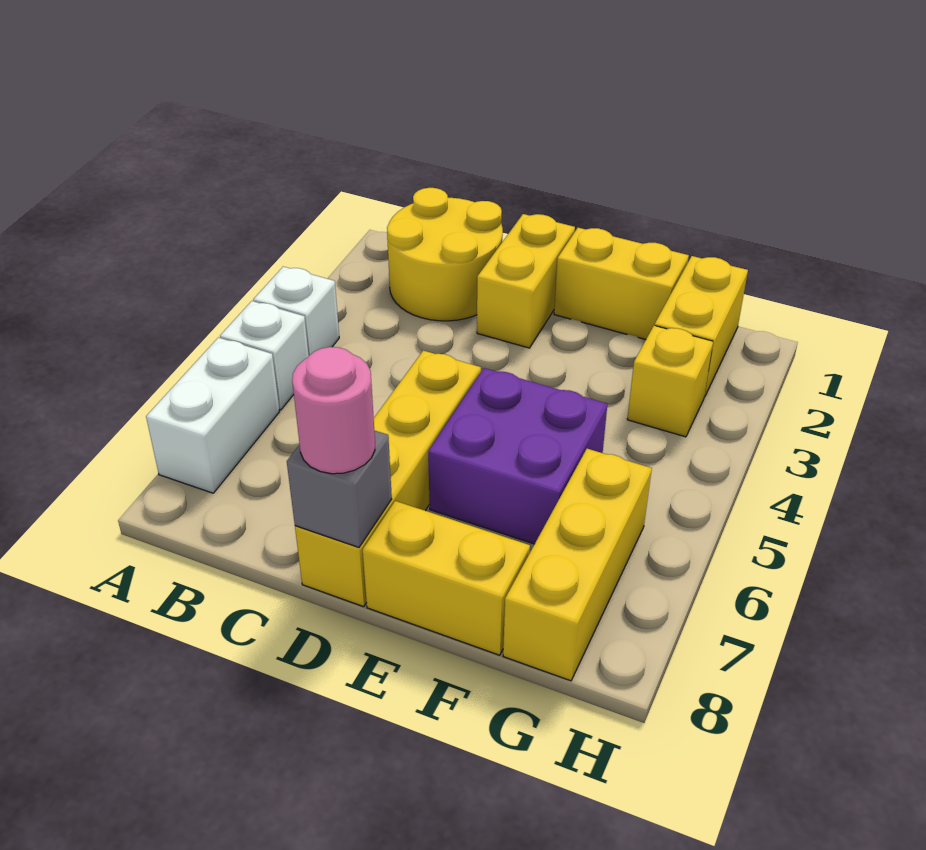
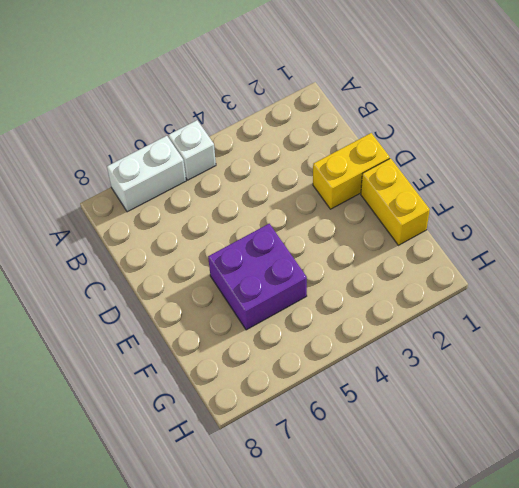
none -> white brick A4 level 1
none -> yellow round brick B1:C2 level 1
none -> yellow brick D5:D8 level 1

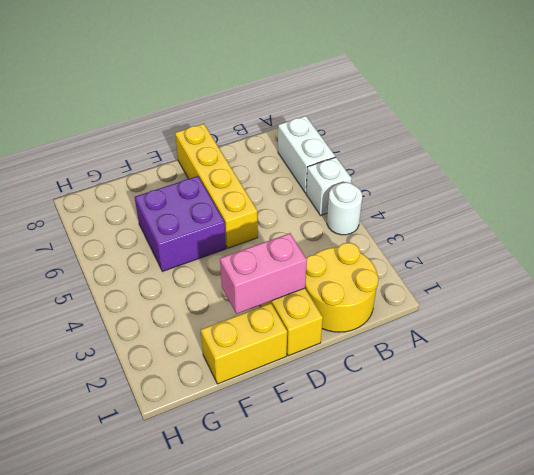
white round brick A4 level 1 -> white brick A4 level 1
pink brick D2:E2 level 2 -> none
none -> yellow brick E8:F8 level 1
none -> yellow brick G1:G2 level 1
none -> yellow brick G3 level 1

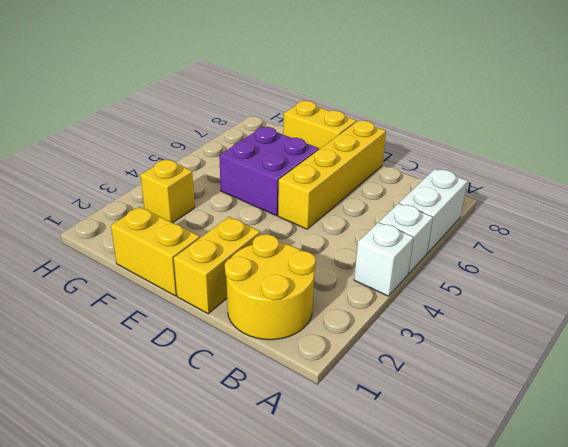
none -> yellow brick G1:G2 level 1
none -> yellow brick G6:G8 level 1
none -> grey brick D8 level 2

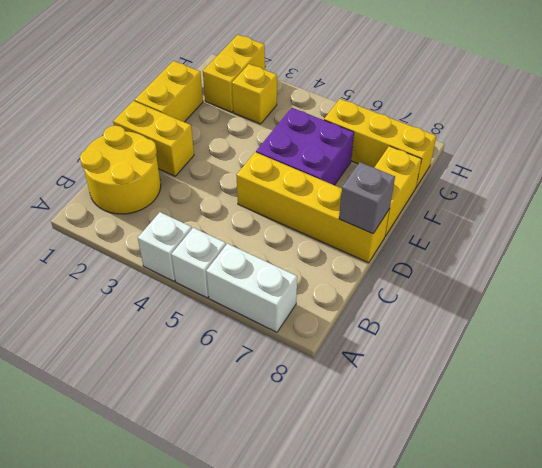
yellow brick G2:H2 level 1 -> yellow brick G1:G2 level 1
none -> pink round brick D8 level 3

